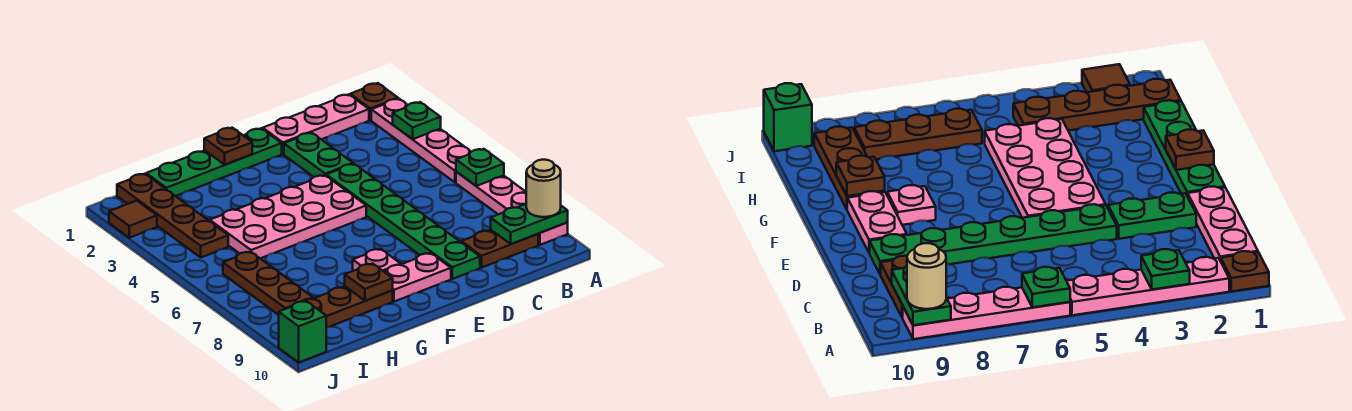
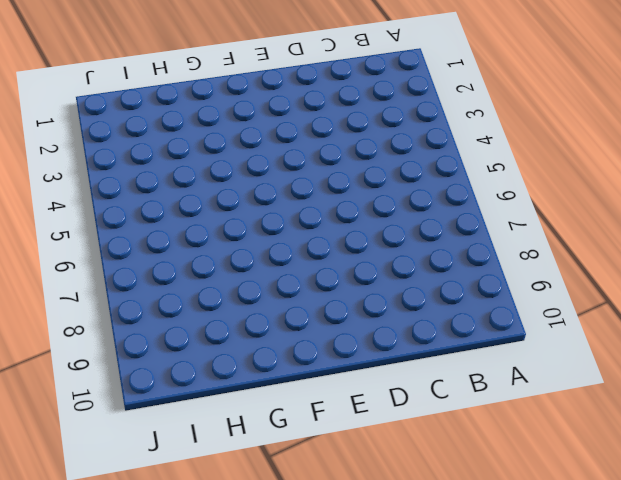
none -> brown plate A1 level 1
none -> pink plate A2:A5 level 1
none -> pink plate A6:A9 level 1

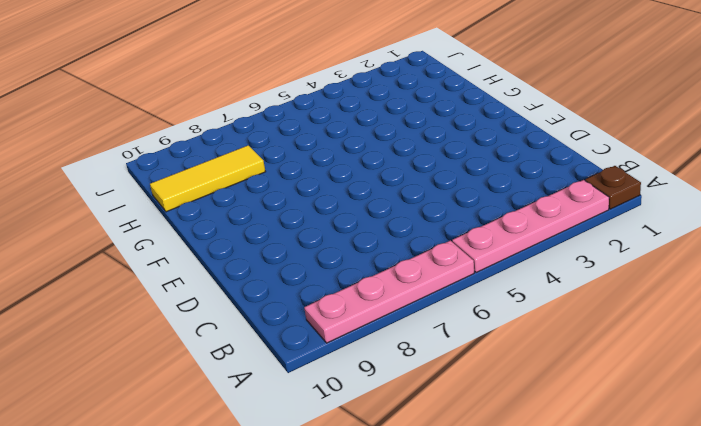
yellow tile H8:H10 level 1 -> brown plate G9:I9 level 1
none -> pink plate B1:D1 level 1
none -> brown plate B9:C9 level 1
none -> green plate D2:D3 level 1

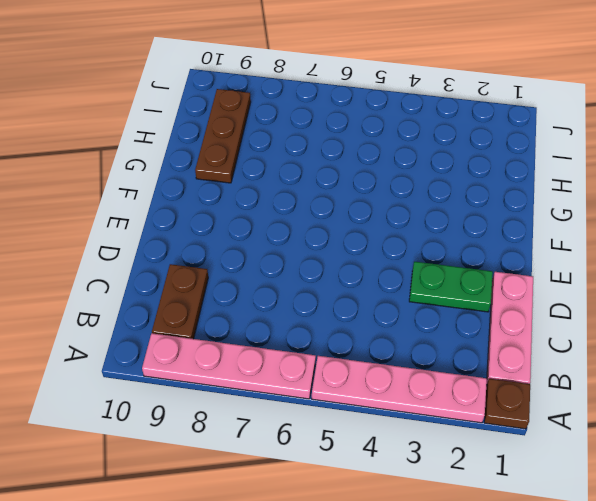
none -> green plate D4:D9 level 1
none -> green plate E1:H1 level 1
none -> pink plate E4:H5 level 1

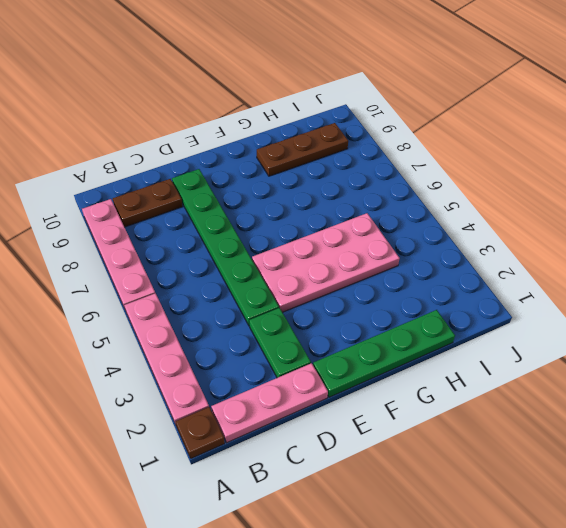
none -> pink plate E9:F9 level 1
none -> pink plate F8 level 1
none -> brown plate I1:I4 level 1

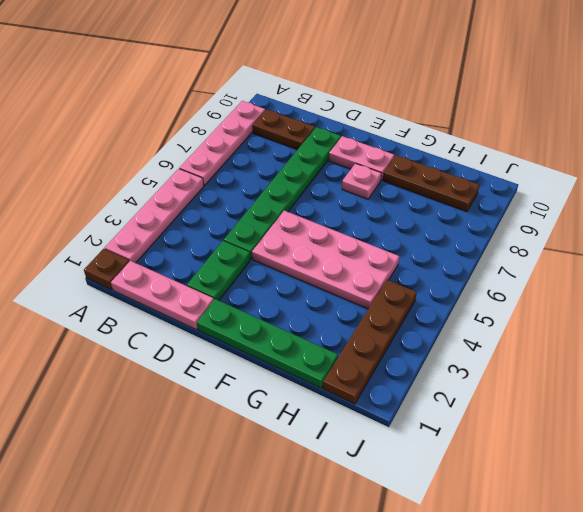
none -> brown plate I6:I8 level 1
none -> brown tile J2 level 1
none -> green brick J10 level 1

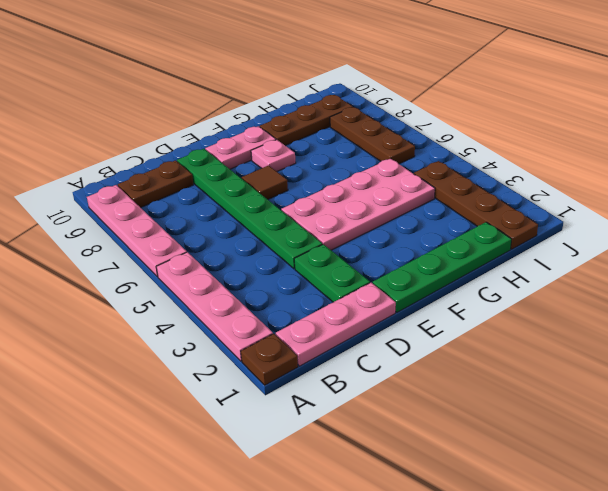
brown tile E7 level 1 -> brown tile J2 level 1
none -> green brick J10 level 1
none -> green plate A3 level 2
none -> green plate A6 level 2

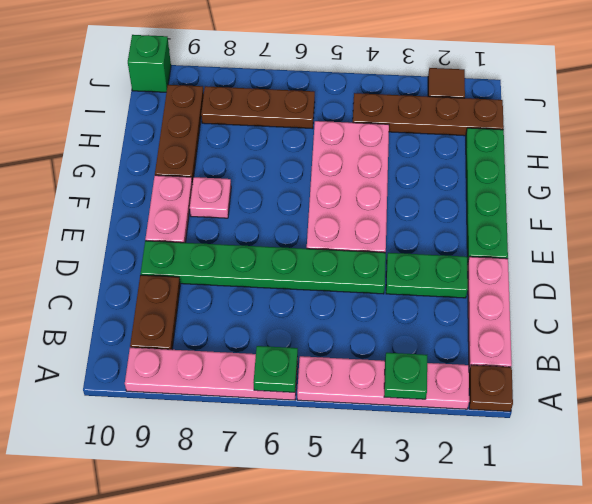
none -> green plate A9:B9 level 2
none -> brown plate F1 level 2
none -> brown plate G9 level 2

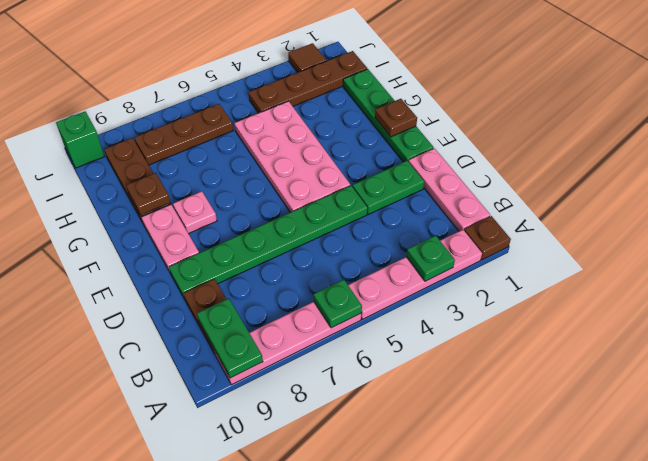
none -> tan round brick A9 level 3

